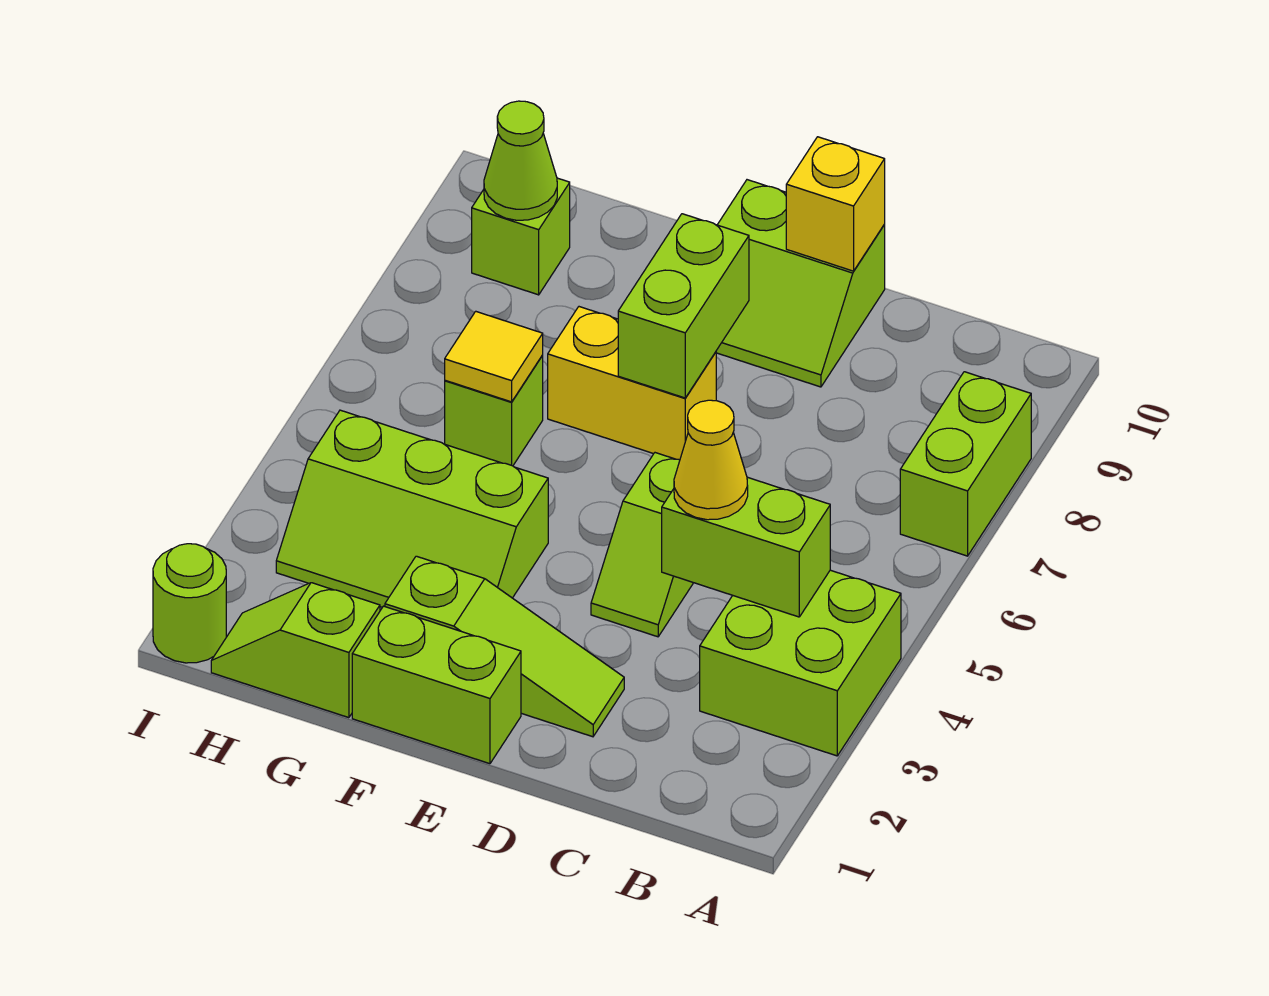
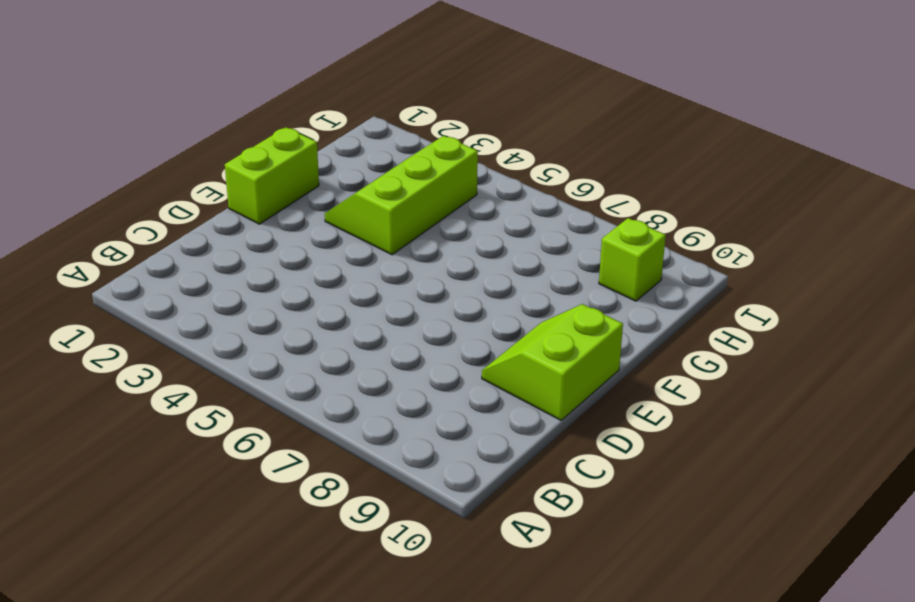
none -> lime brick A3:B4 level 1
none -> lime brick A7:A8 level 1
none -> lime slope D2:F2 level 1 top F

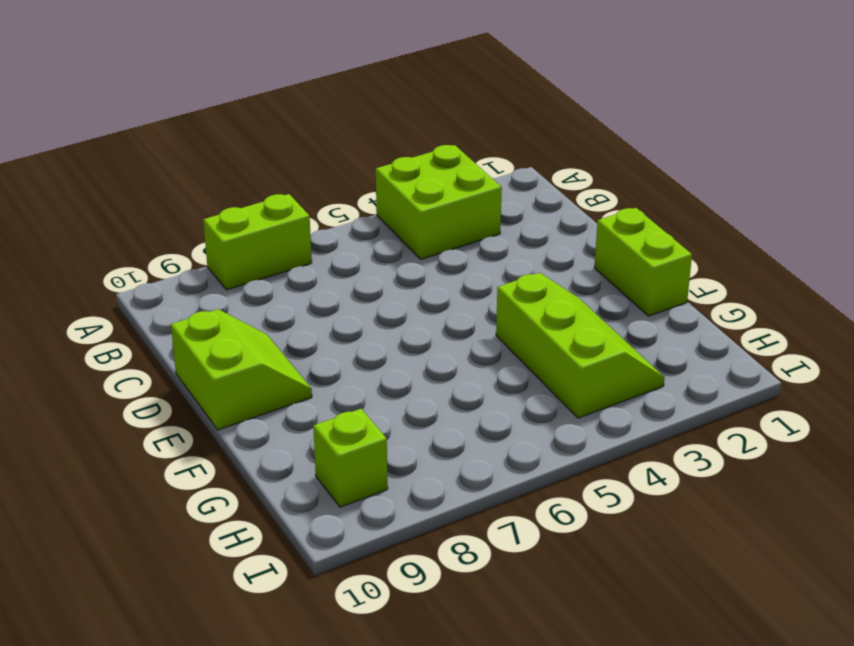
none -> lime slope D2:F2 level 1 top F
none -> lime slope D4:D5 level 1 top 5
none -> yellow brick E7:F7 level 1

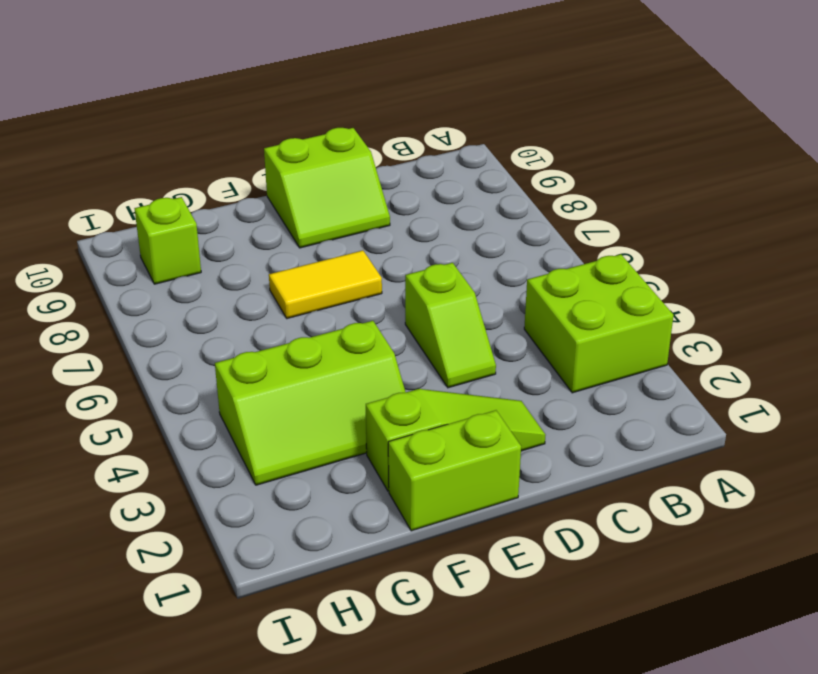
yellow tile E7:F7 level 1 -> yellow brick E7:F7 level 1
none -> lime brick A7:A8 level 1
none -> lime slope G1:H1 level 1 top G
none -> lime brick G6 level 1

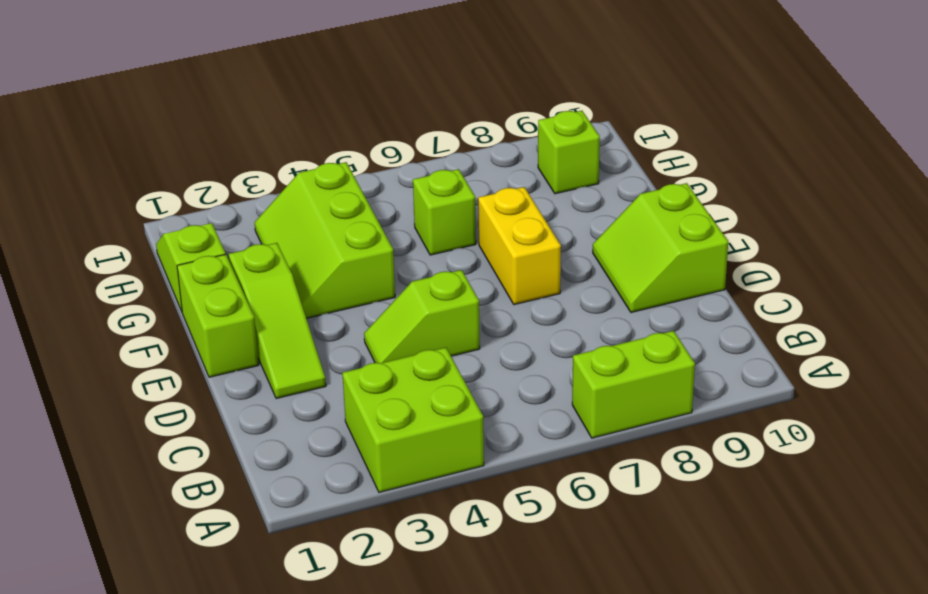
none -> lime round brick I1 level 1
none -> lime brick B4:C4 level 2
none -> yellow brick D10 level 2

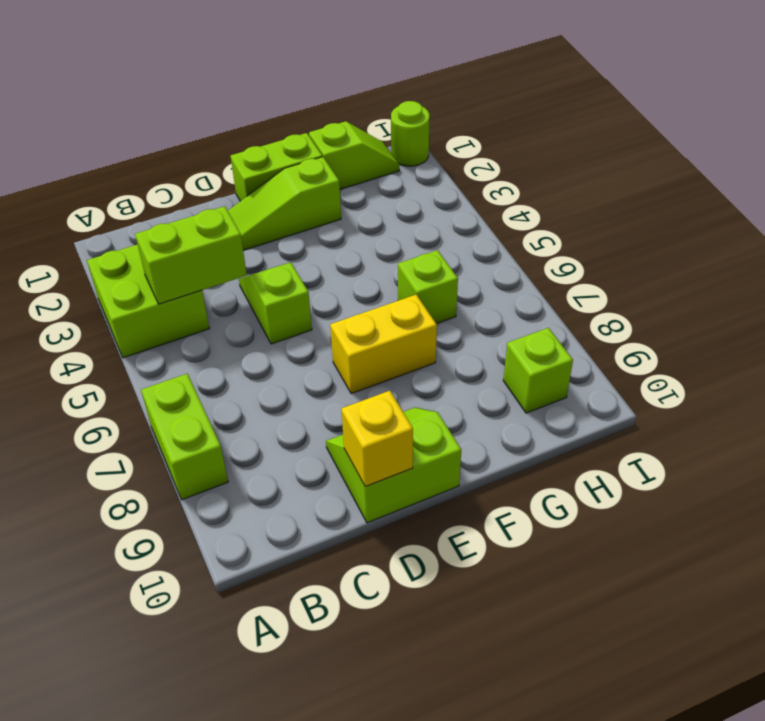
none -> lime slope F3:H4 level 1 top 4
none -> lime brick E7:E8 level 2
none -> yellow tile G6 level 2

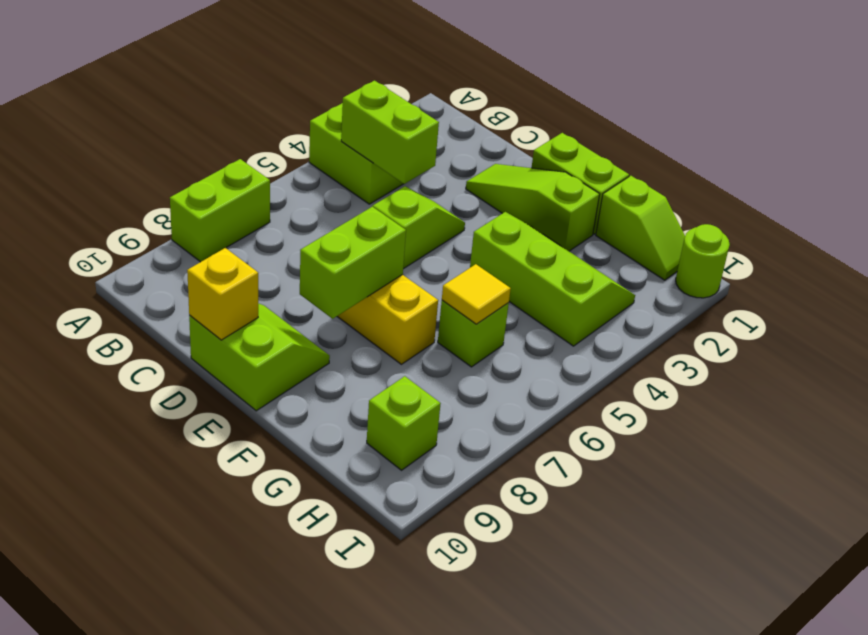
none -> lime cone H9 level 2
none -> yellow cone C4 level 3

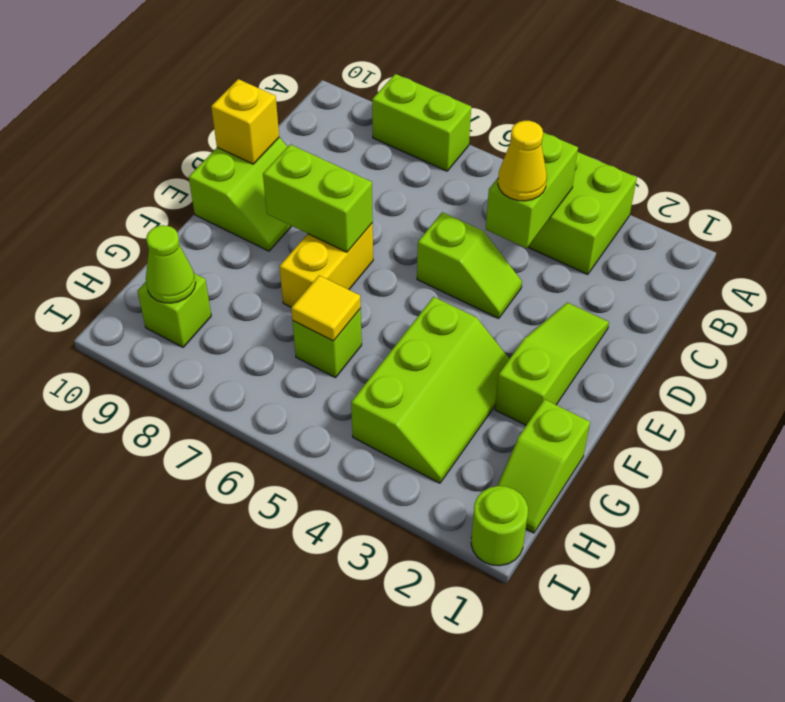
none -> lime brick E1:F1 level 1

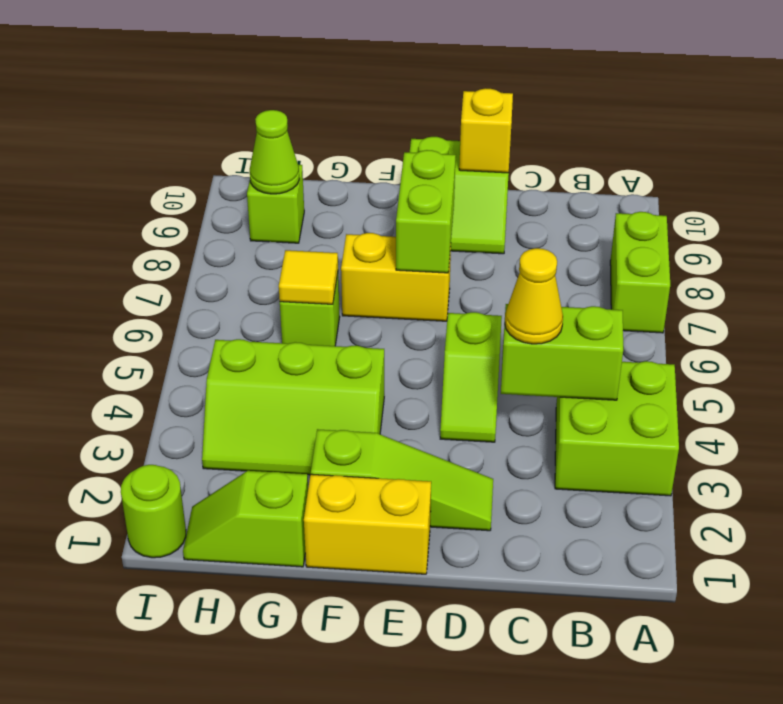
yellow brick E1:F1 level 1 -> lime brick E1:F1 level 1

